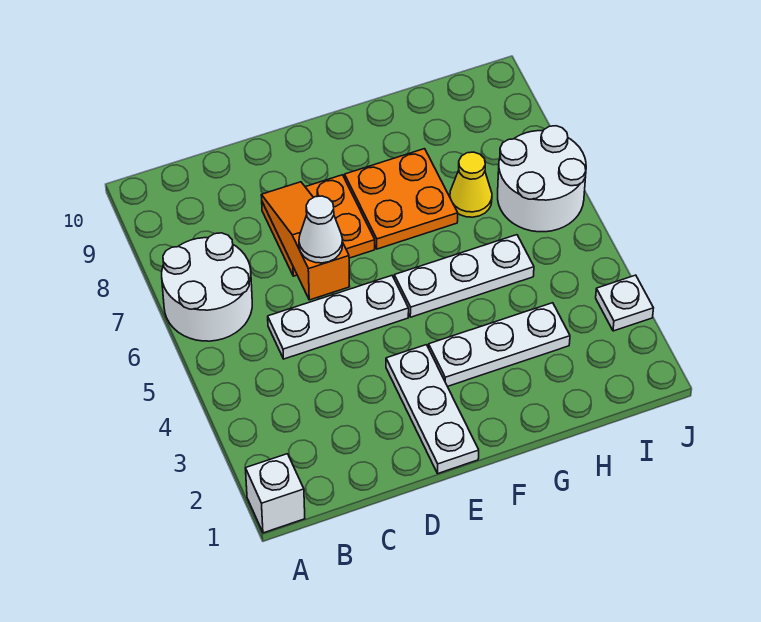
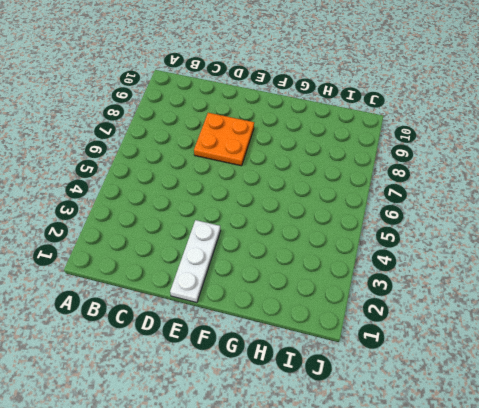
none -> white brick A1 level 1
none -> white round brick A6:B7 level 1
none -> white plate C5:E5 level 1

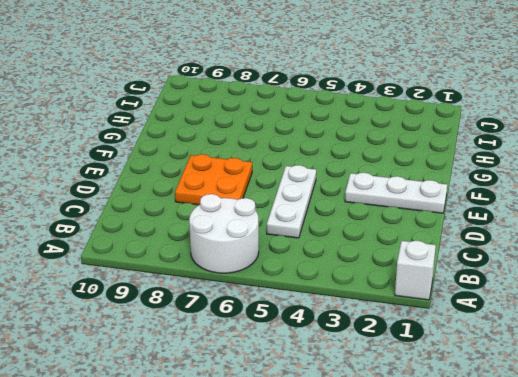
none -> white plate F3:H3 level 1
none -> white plate F5:H5 level 1
none -> orange plate F7:G8 level 1

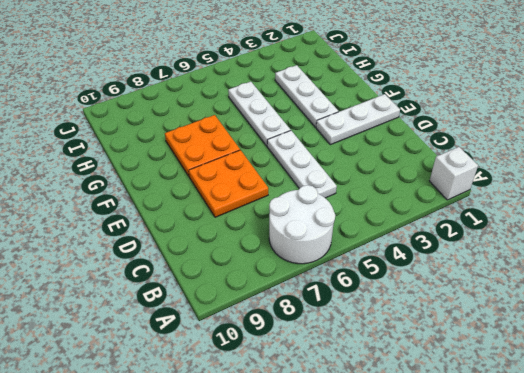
none -> yellow cone H7 level 1
none -> white round brick I6:J7 level 1
none -> white plate J3 level 1

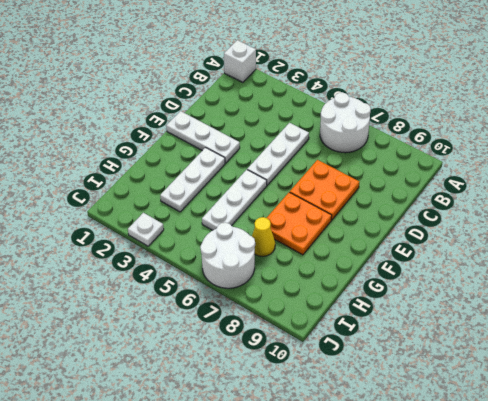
none -> orange slope D6:D8 level 2 top 6
none -> white cone D6 level 3

